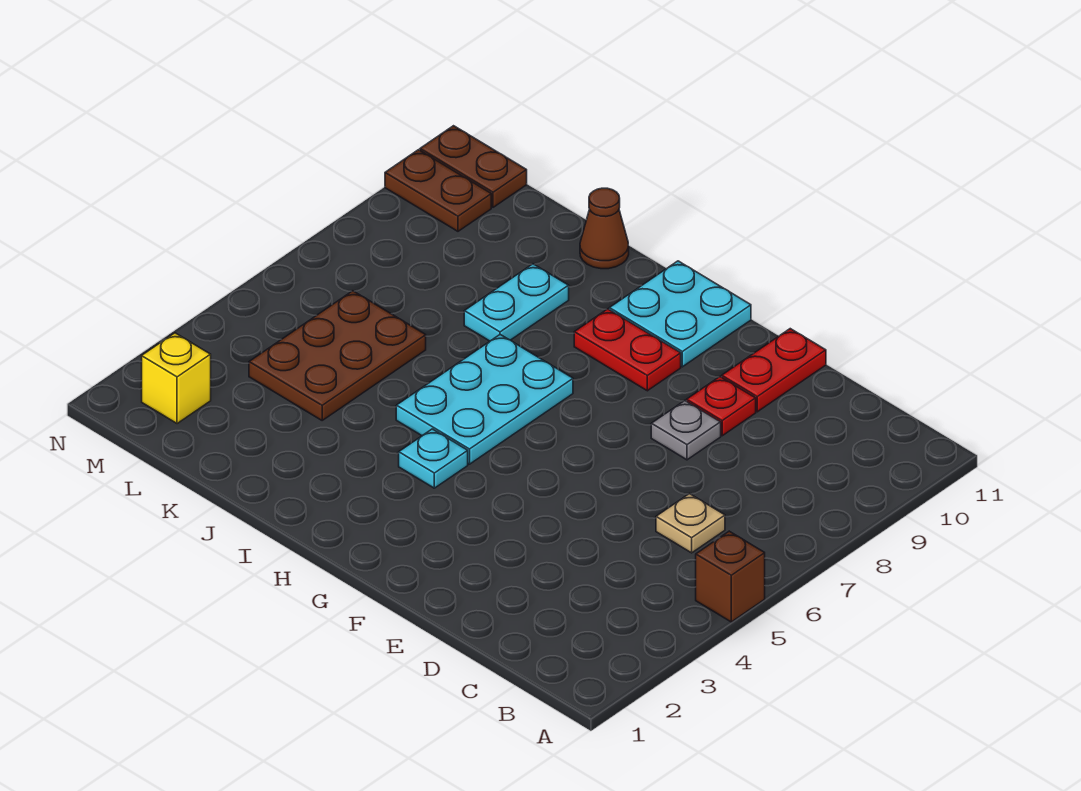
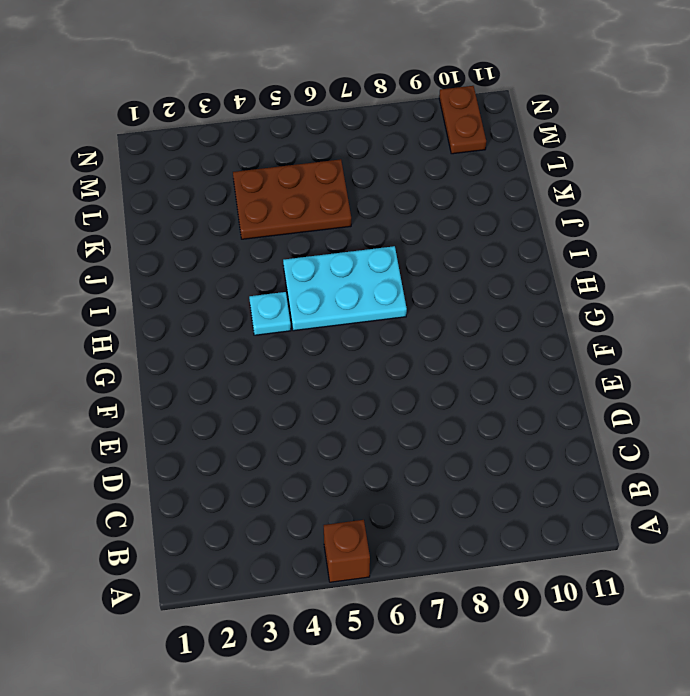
none -> tan plate C6 level 1
none -> grey plate E8 level 1
none -> red plate E9 level 1

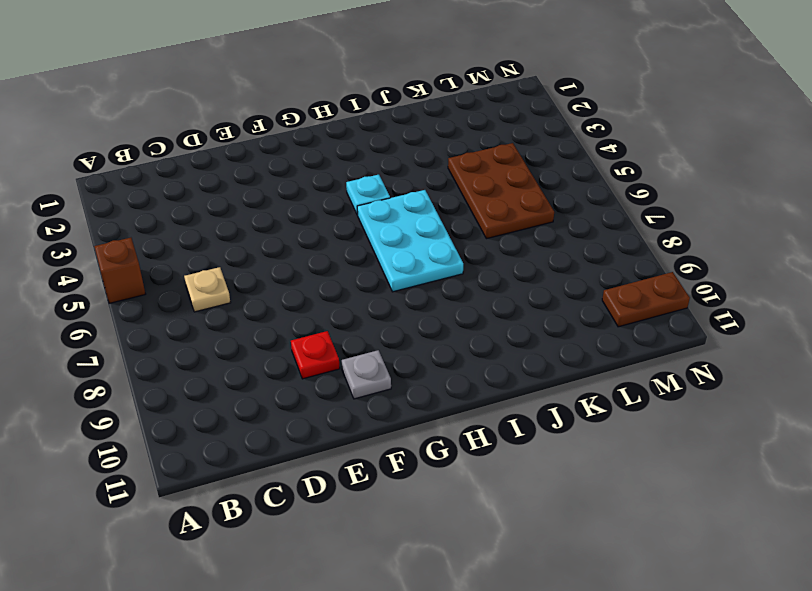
grey plate F10 level 1 -> grey plate E8 level 1
none -> red plate E10:E11 level 1
none -> red plate G9:H9 level 1
none -> cyan plate G10:H11 level 1

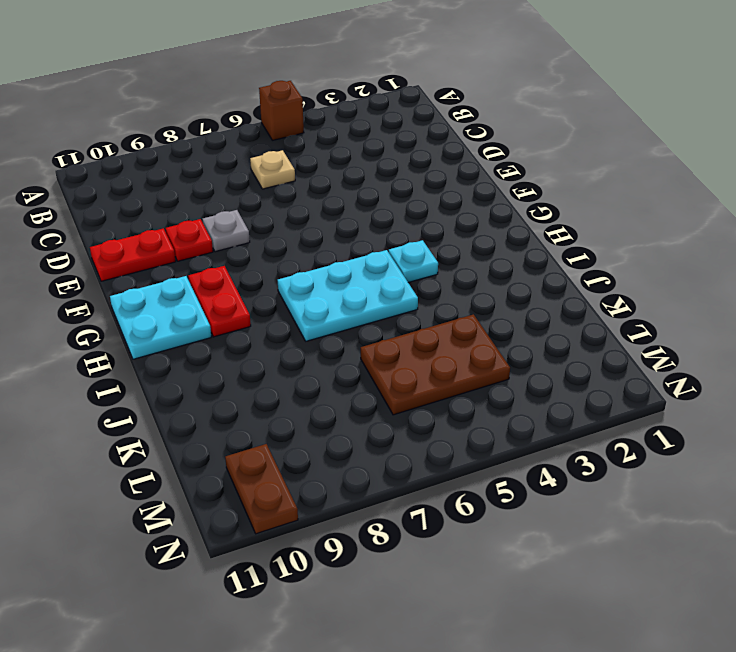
none -> cyan plate J8:J9 level 1
none -> brown cone J11 level 1
none -> yellow brick M2 level 1

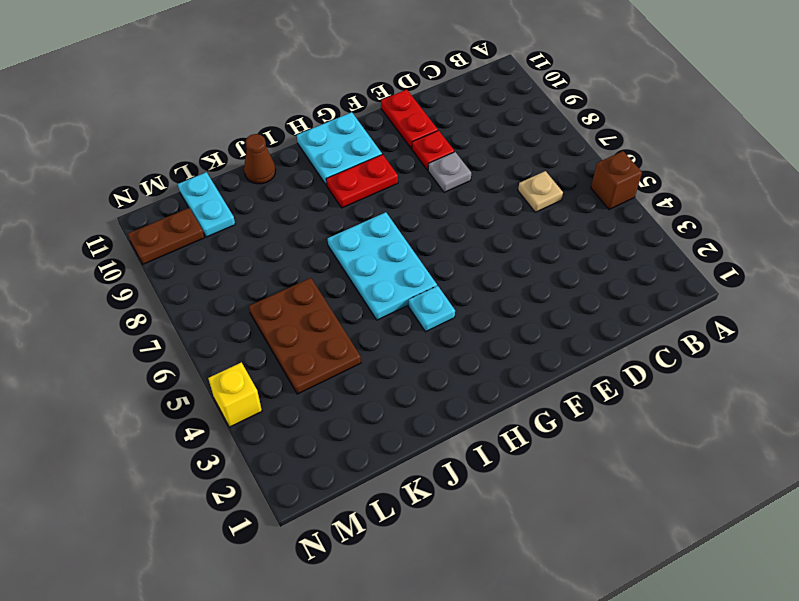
cyan plate L10:L11 level 1 -> cyan plate J8:J9 level 1
yellow brick N4 level 1 -> yellow brick M2 level 1
none -> brown plate M11:N11 level 1

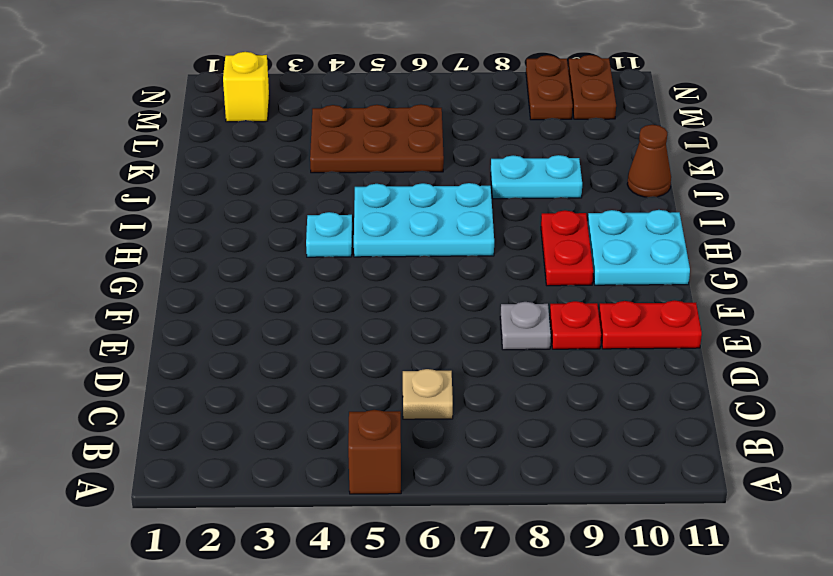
brown plate M9:N9 level 1 -> brown plate M11:N11 level 1

